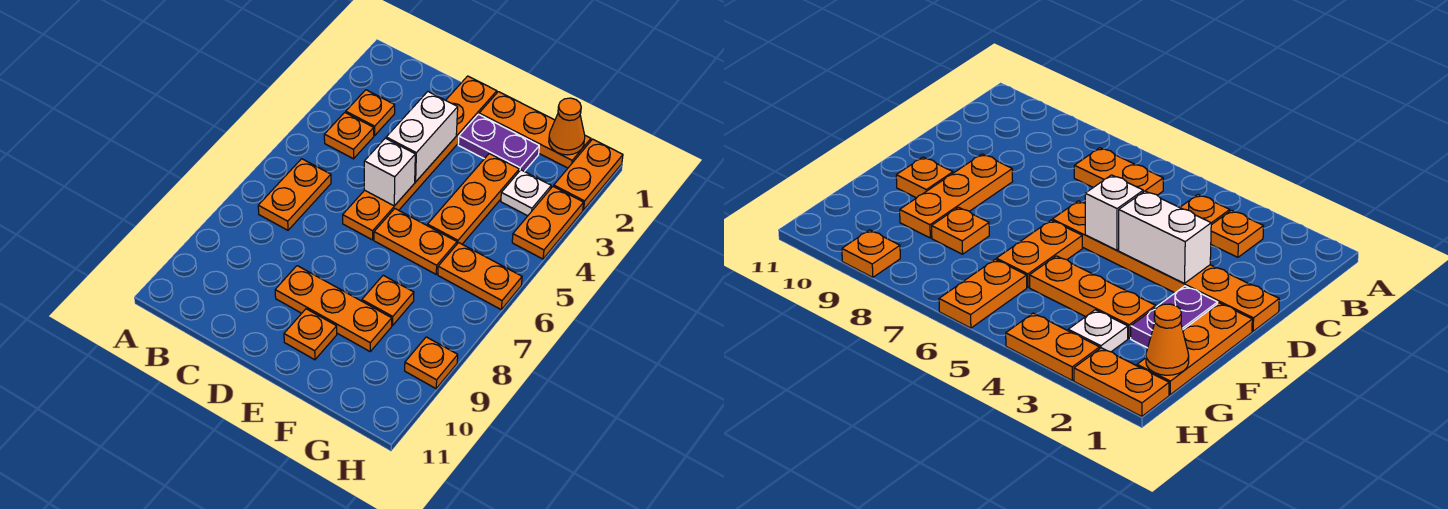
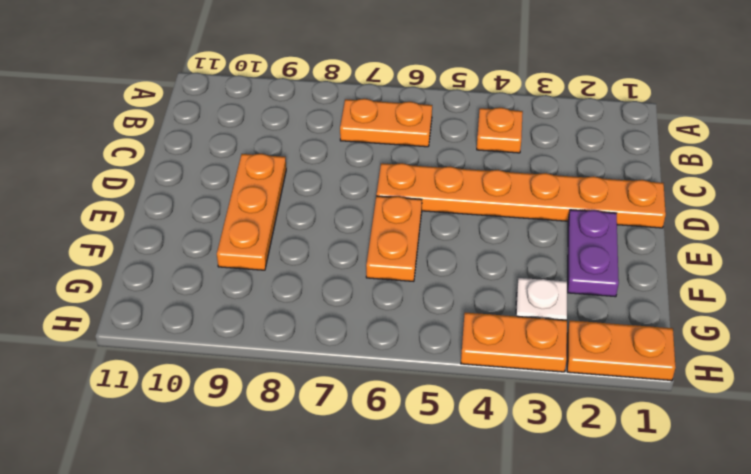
none -> orange plate B3 level 1
none -> orange plate E1:G1 level 1
none -> orange plate E10 level 1

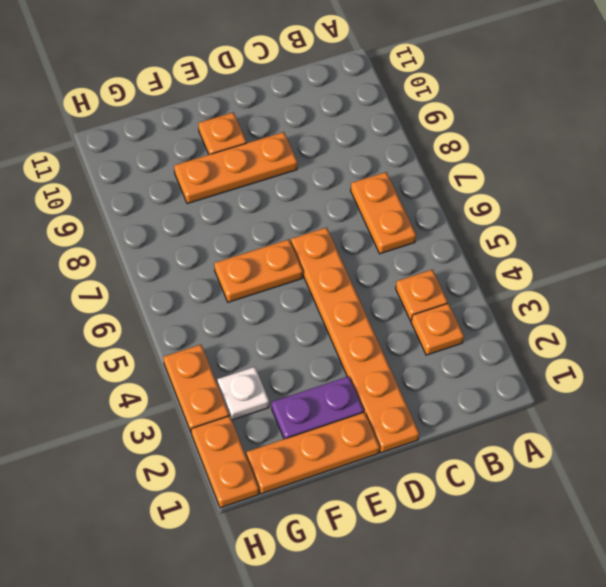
none -> orange plate F3:F5 level 1
none -> orange plate F8 level 1
none -> orange plate G6:H6 level 1

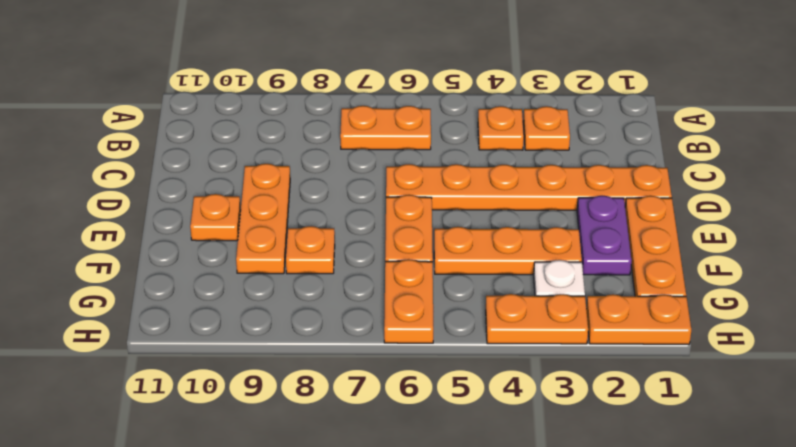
none -> orange plate H9 level 1
none -> white brick D3:D4 level 2
none -> white brick D5 level 2

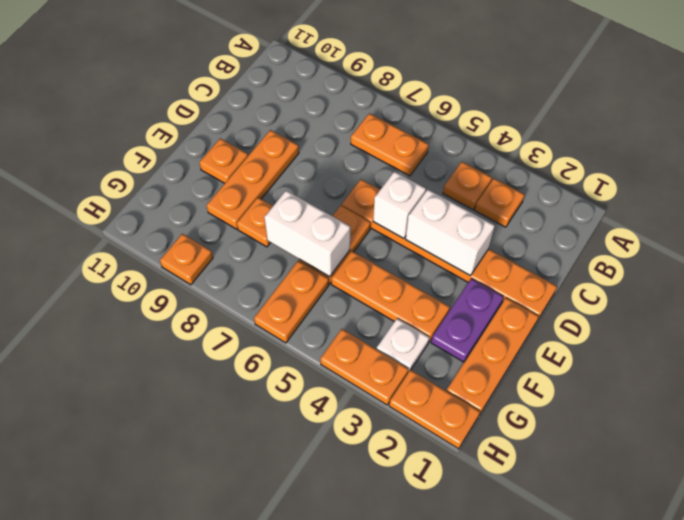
white brick F6:F7 level 2 -> none
none -> orange cone G1 level 2

